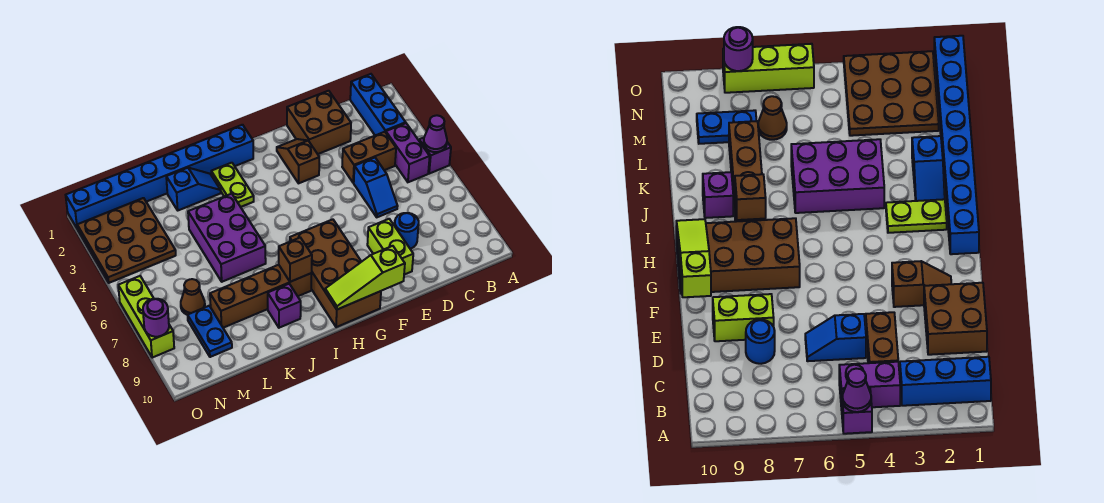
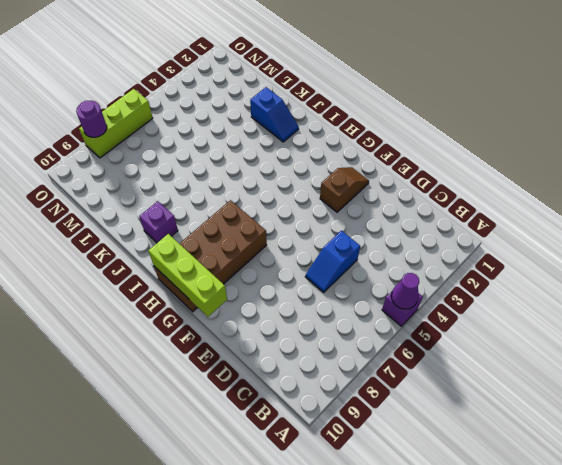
lime brick F10:H10 level 2 -> lime slope F10:H10 level 2 top F
none -> blue brick B1:B3 level 1
none -> purple brick B4:B5 level 1
none -> brown brick C4:D4 level 1

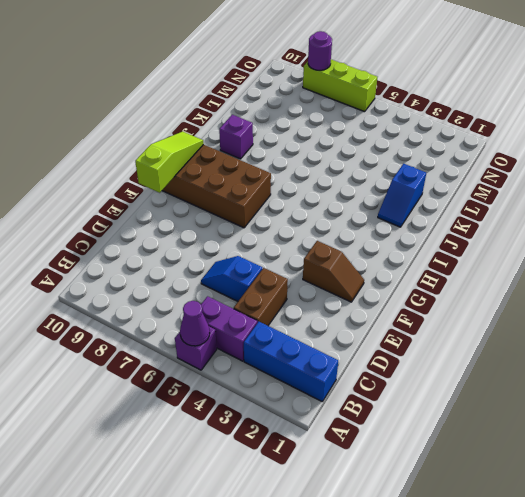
none -> brown brick D1:E2 level 1
none -> blue round brick D8 level 1
none -> lime brick E8:E9 level 1

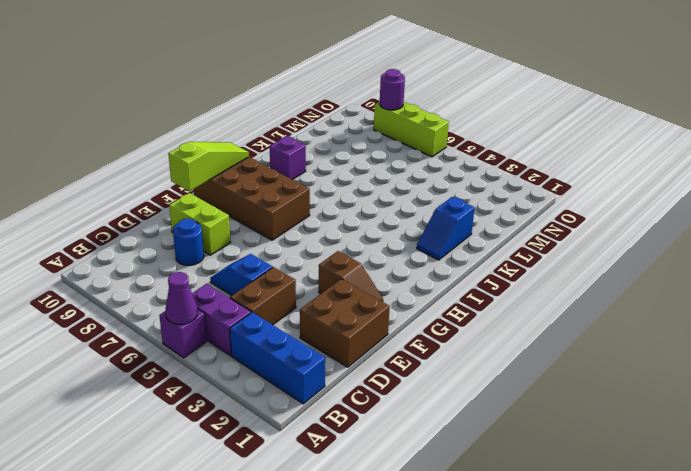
none -> blue brick H1:O1 level 1
none -> lime plate I2:I3 level 1
none -> brown brick I8:L8 level 1

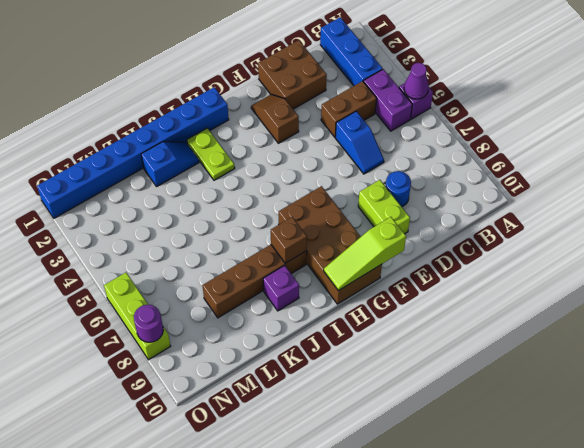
none -> purple brick J4:K6 level 1
none -> brown plate M2:O4 level 1
none -> brown cone M7 level 1

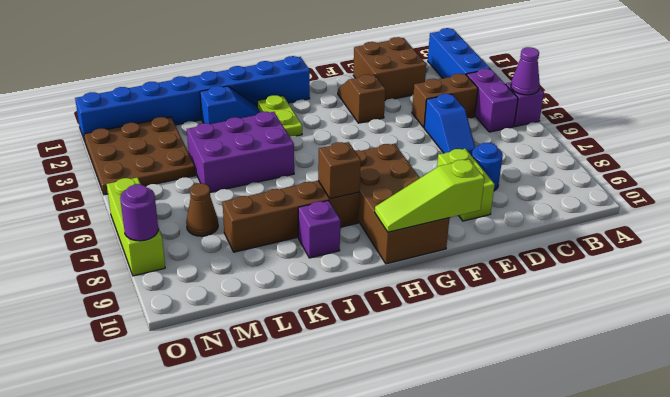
purple brick J4:L5 level 1 -> purple brick J4:K6 level 1
none -> blue plate M8:M9 level 1

